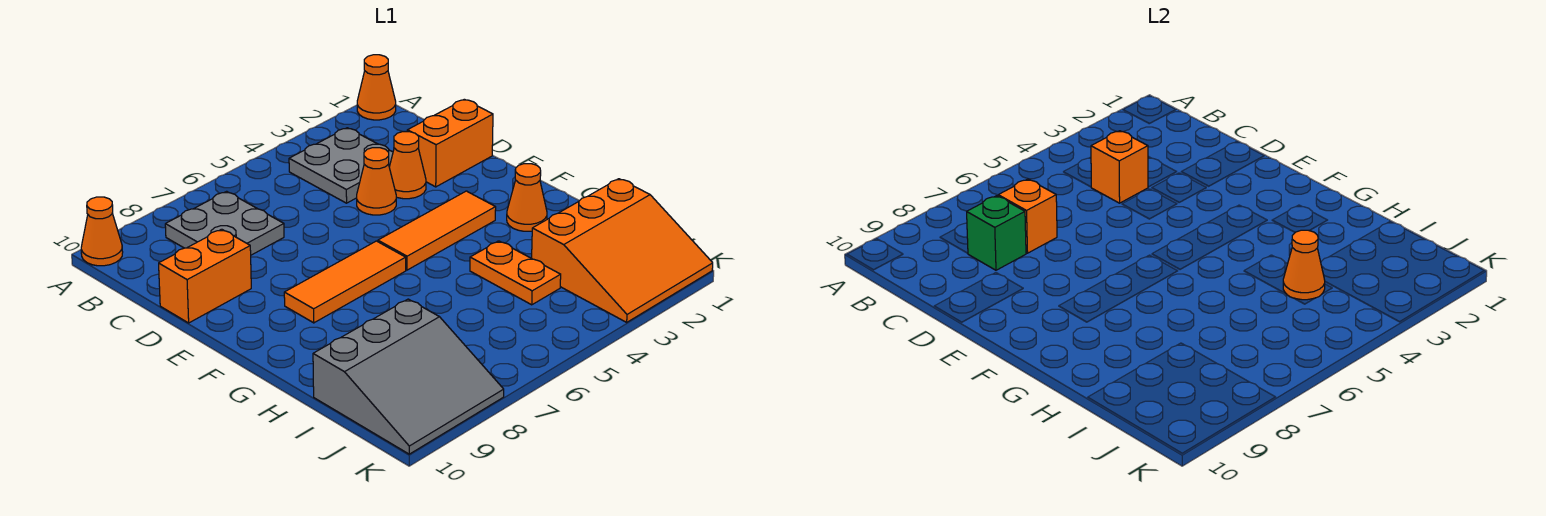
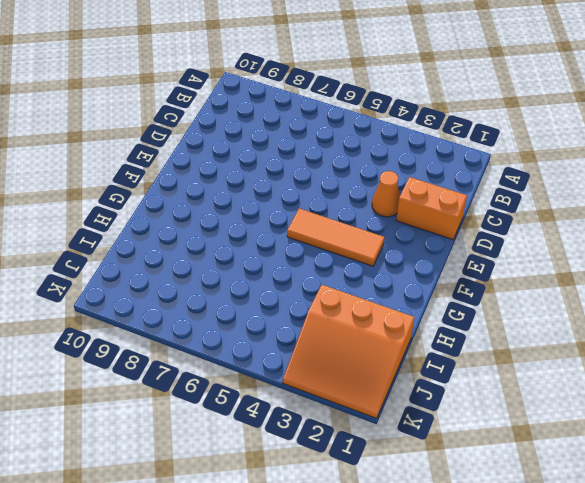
none -> orange cone A1 level 1
none -> orange cone A10 level 1
none -> grey plate B3:C4 level 1

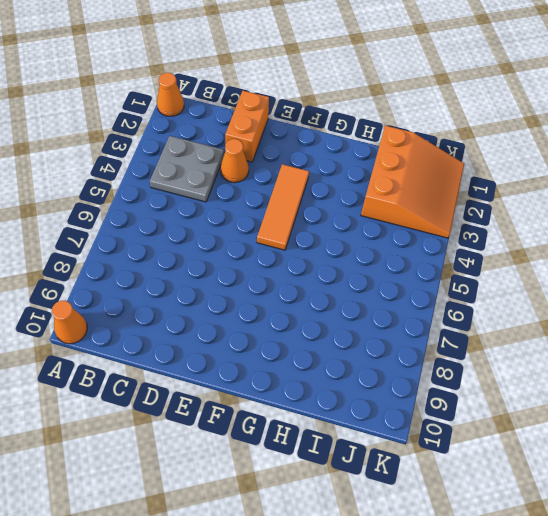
none -> grey plate B7:C8 level 1
none -> orange cone D4 level 1
none -> orange brick D9:D10 level 1

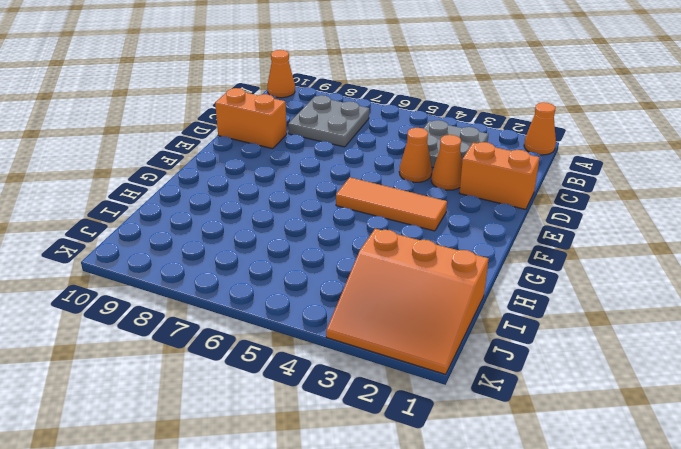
none -> orange tile F6:F8 level 1
none -> orange cone G2 level 1
none -> orange plate H4:I4 level 1

